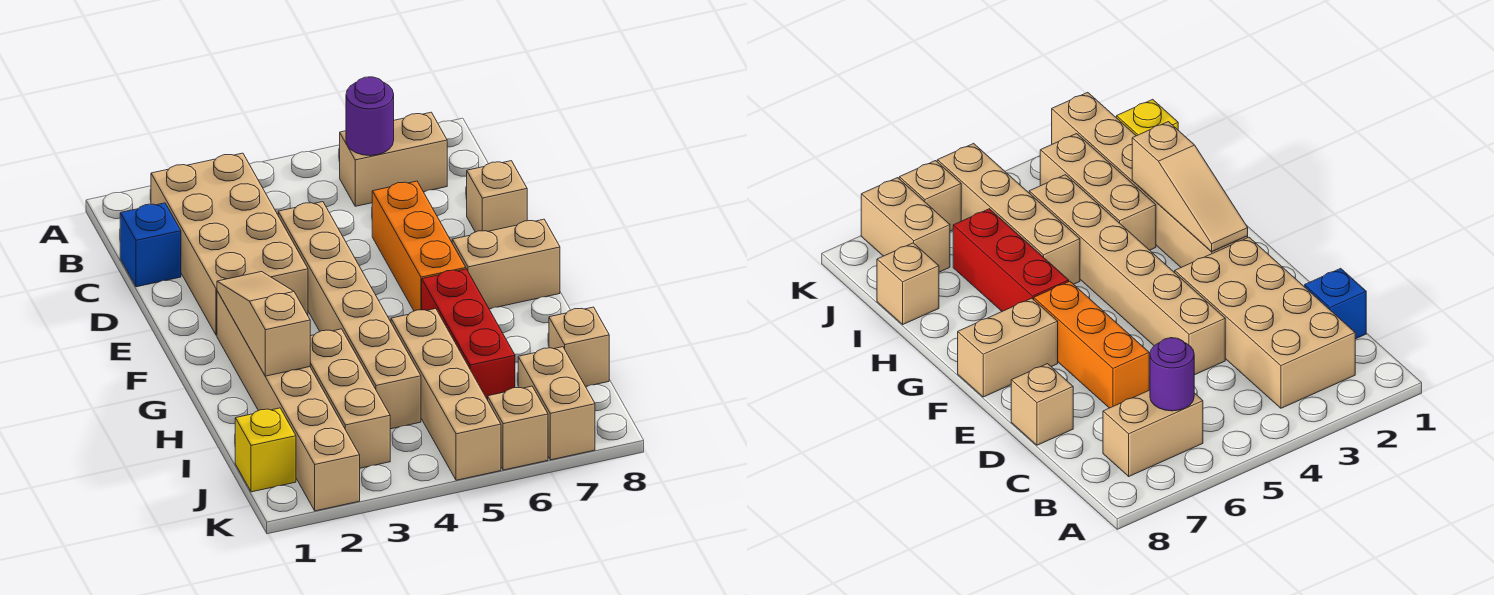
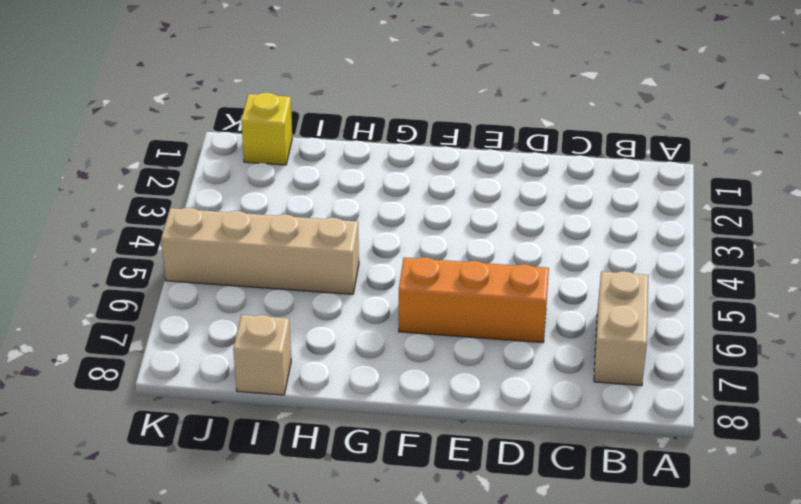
none -> tan brick B2:E3 level 1
none -> blue brick C1 level 1
none -> tan brick D4:I4 level 1

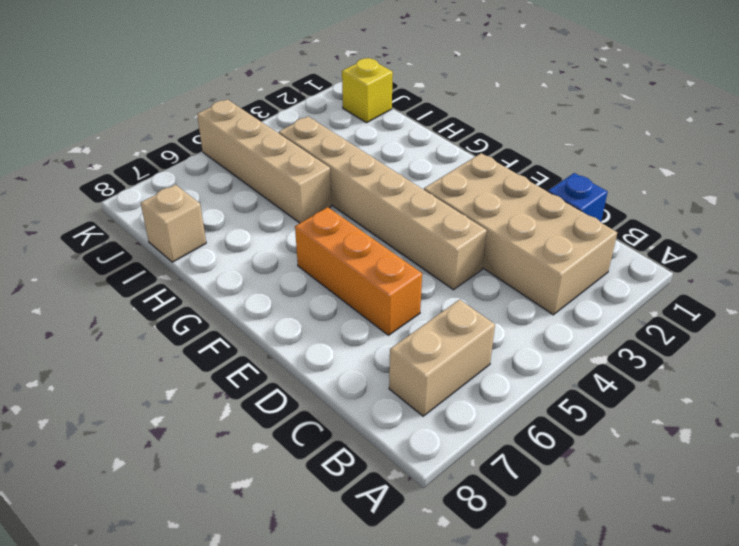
none -> tan brick D8 level 1
none -> tan brick F2:K2 level 1
none -> tan brick F7:F8 level 1

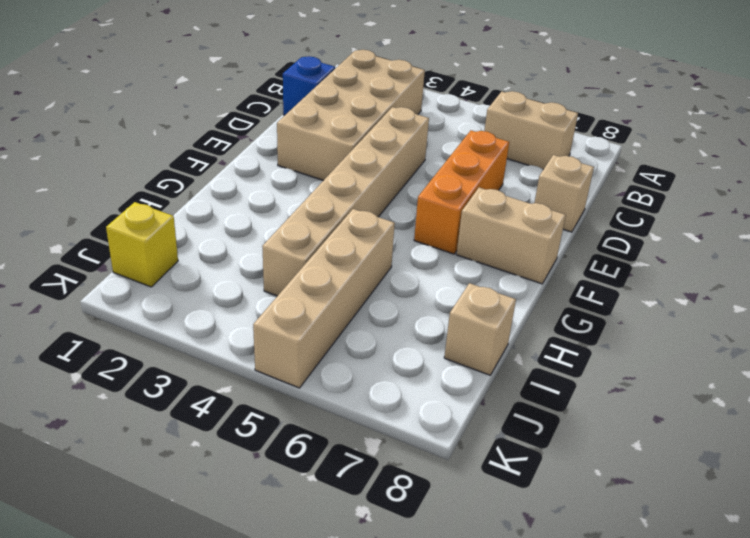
none -> tan brick F2:K2 level 1
none -> red brick G6:I6 level 1
none -> tan brick H3:J3 level 1

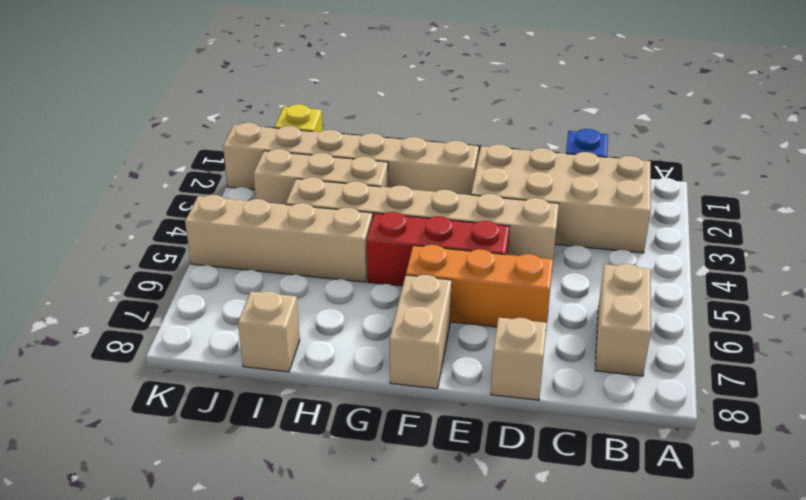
red brick E5:G5 level 1 -> red brick G6:I6 level 1
none -> tan brick J7:K7 level 1
none -> tan brick K6 level 1
none -> purple round brick B6 level 2

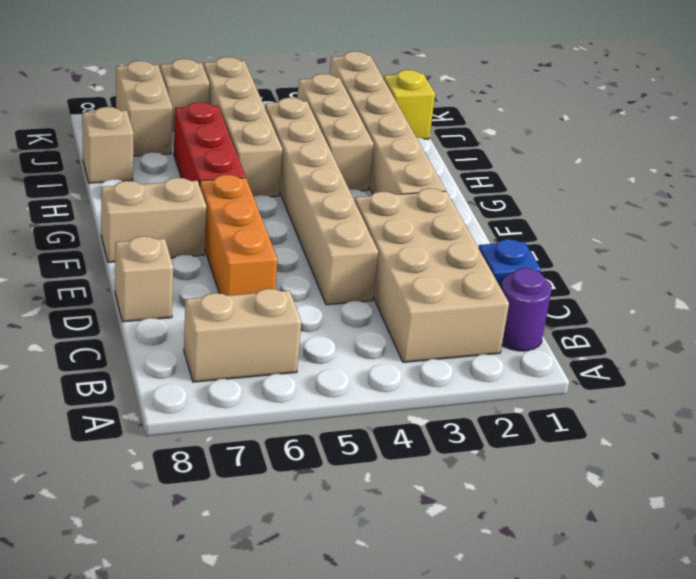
purple round brick B1 level 1 -> purple round brick B6 level 2
none -> tan slope F2:H2 level 2 top H

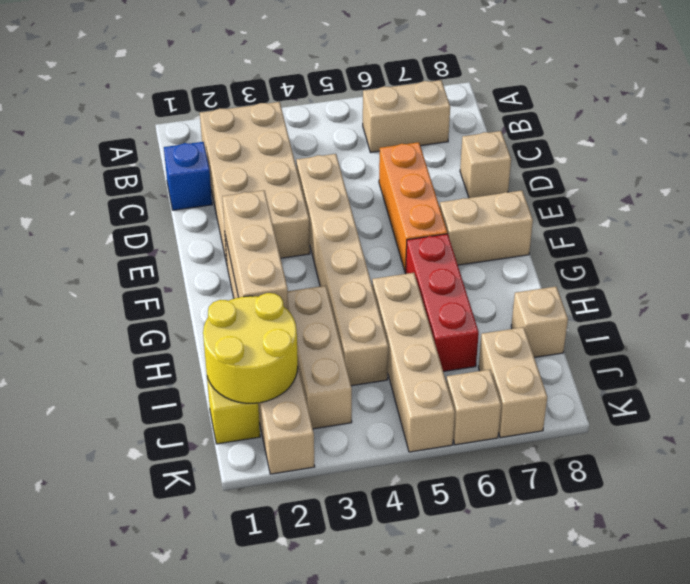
tan brick F2:H2 level 2 -> tan slope F2:H2 level 2 top H
yellow round brick I1:J2 level 2 -> none
none -> purple round brick B6 level 2

